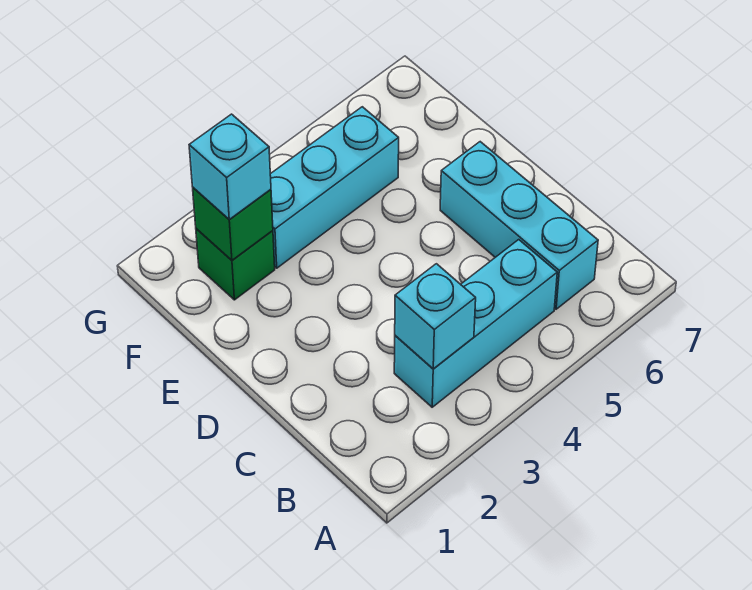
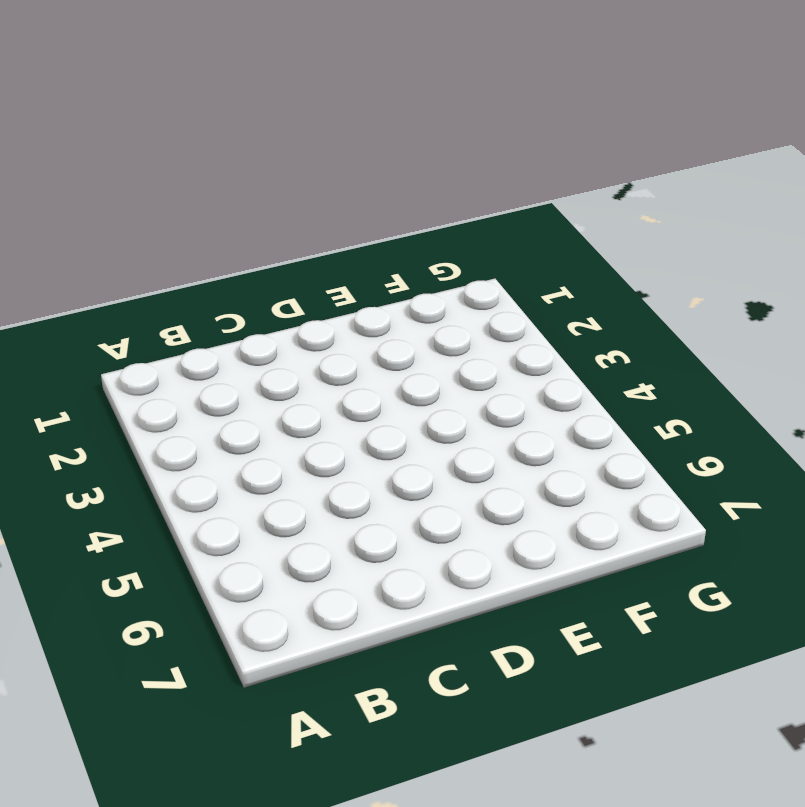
none -> cyan brick B3:B5 level 1
none -> cyan brick B6:D6 level 1

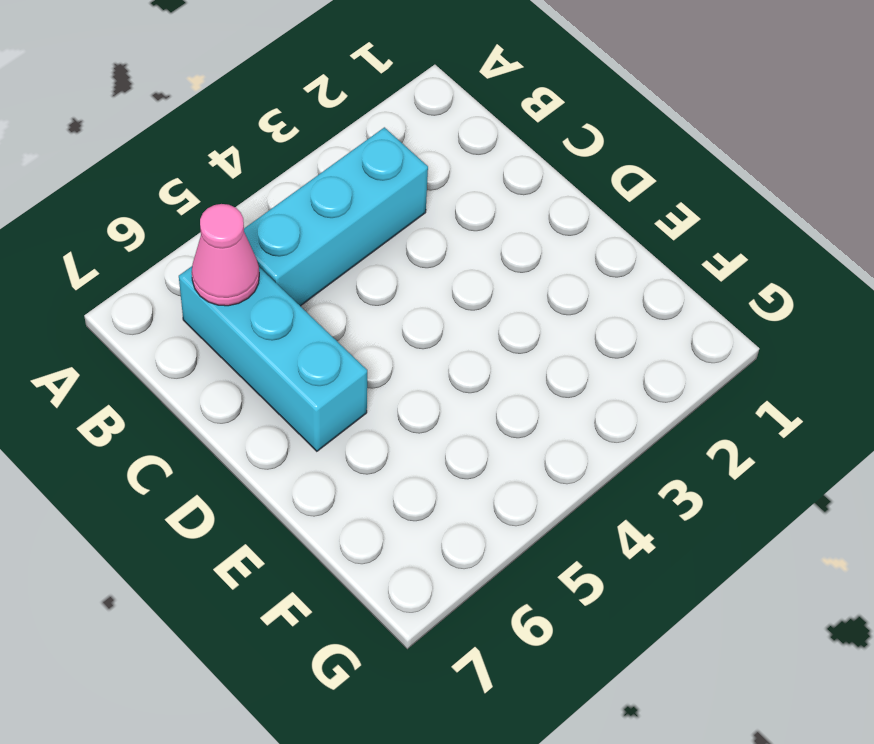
pink cone B6 level 2 -> none
none -> green brick F2 level 1
none -> cyan brick F3:F5 level 1

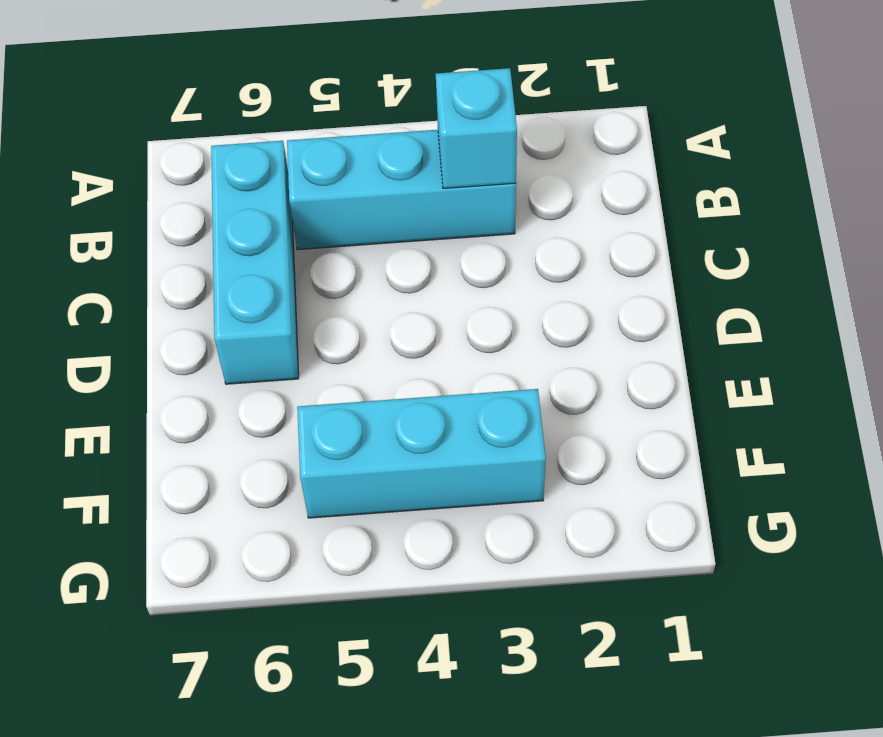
none -> green brick F2 level 1
none -> green brick F2 level 2

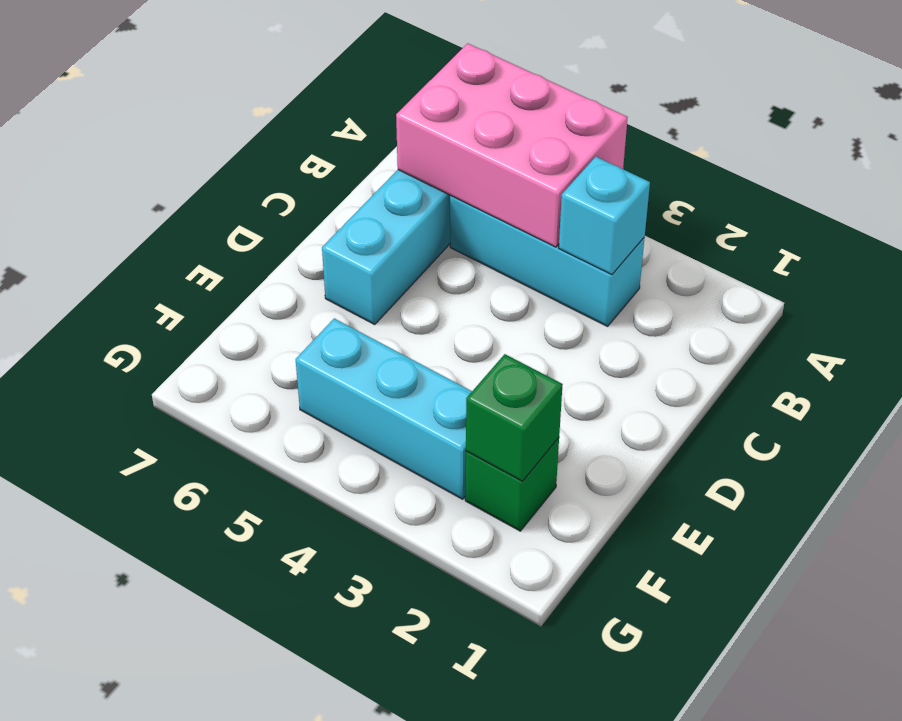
pink brick A4:B6 level 2 -> none
none -> cyan brick F2 level 3

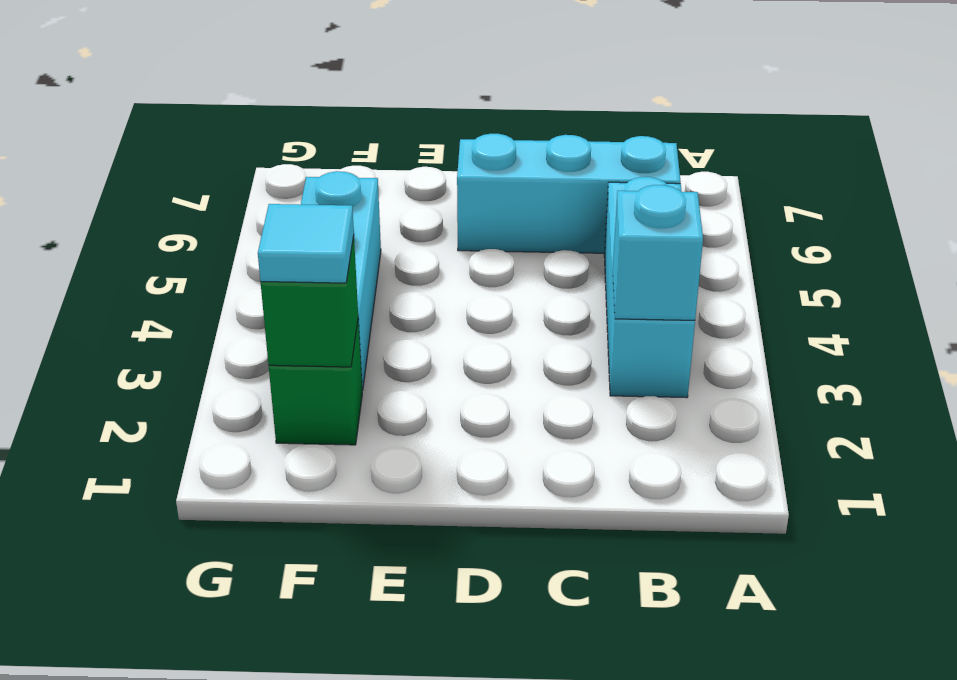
cyan tile F2 level 3 -> cyan brick F2 level 3

